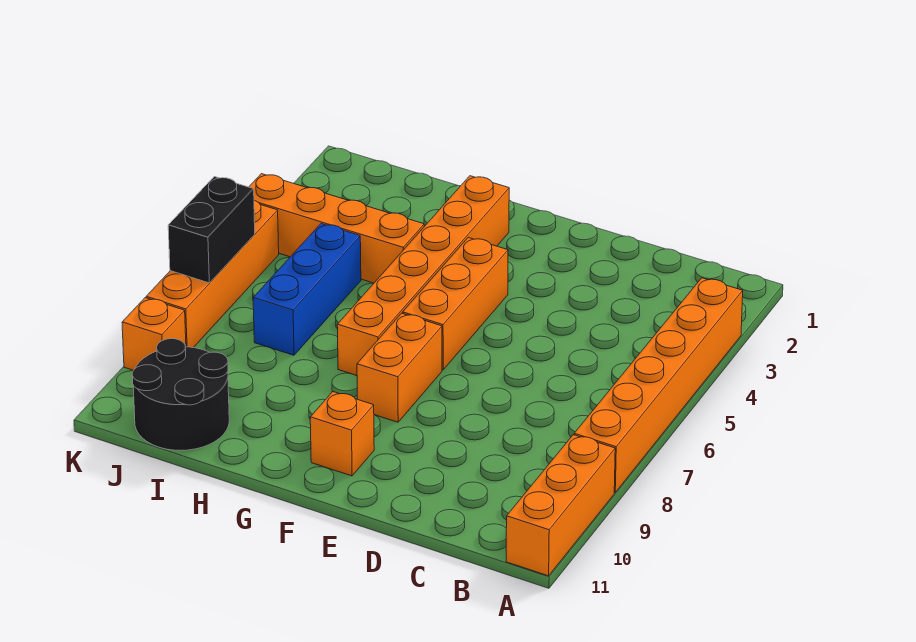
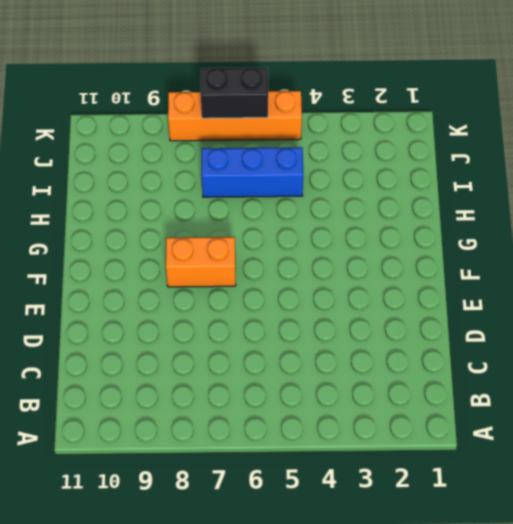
none -> orange brick A3:A8 level 1
none -> orange brick A9:A11 level 1
none -> orange brick F4:F6 level 1

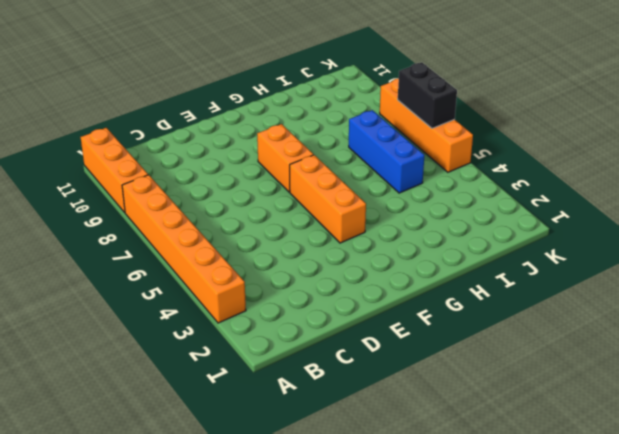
none -> orange brick F10 level 1
none -> orange brick G2:G7 level 1
none -> orange brick H4:K4 level 1

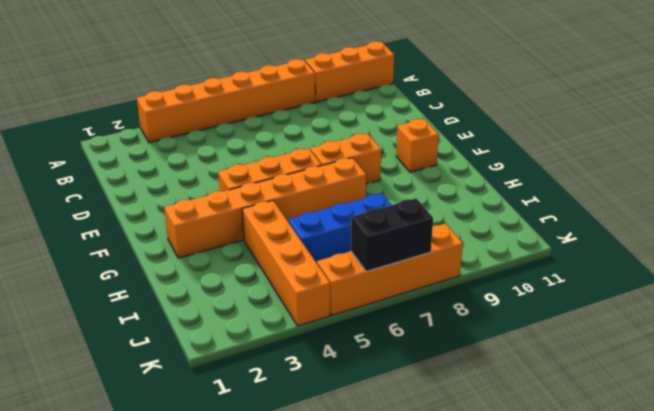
none -> black round brick I10:J11 level 1
none -> orange brick K9 level 1

